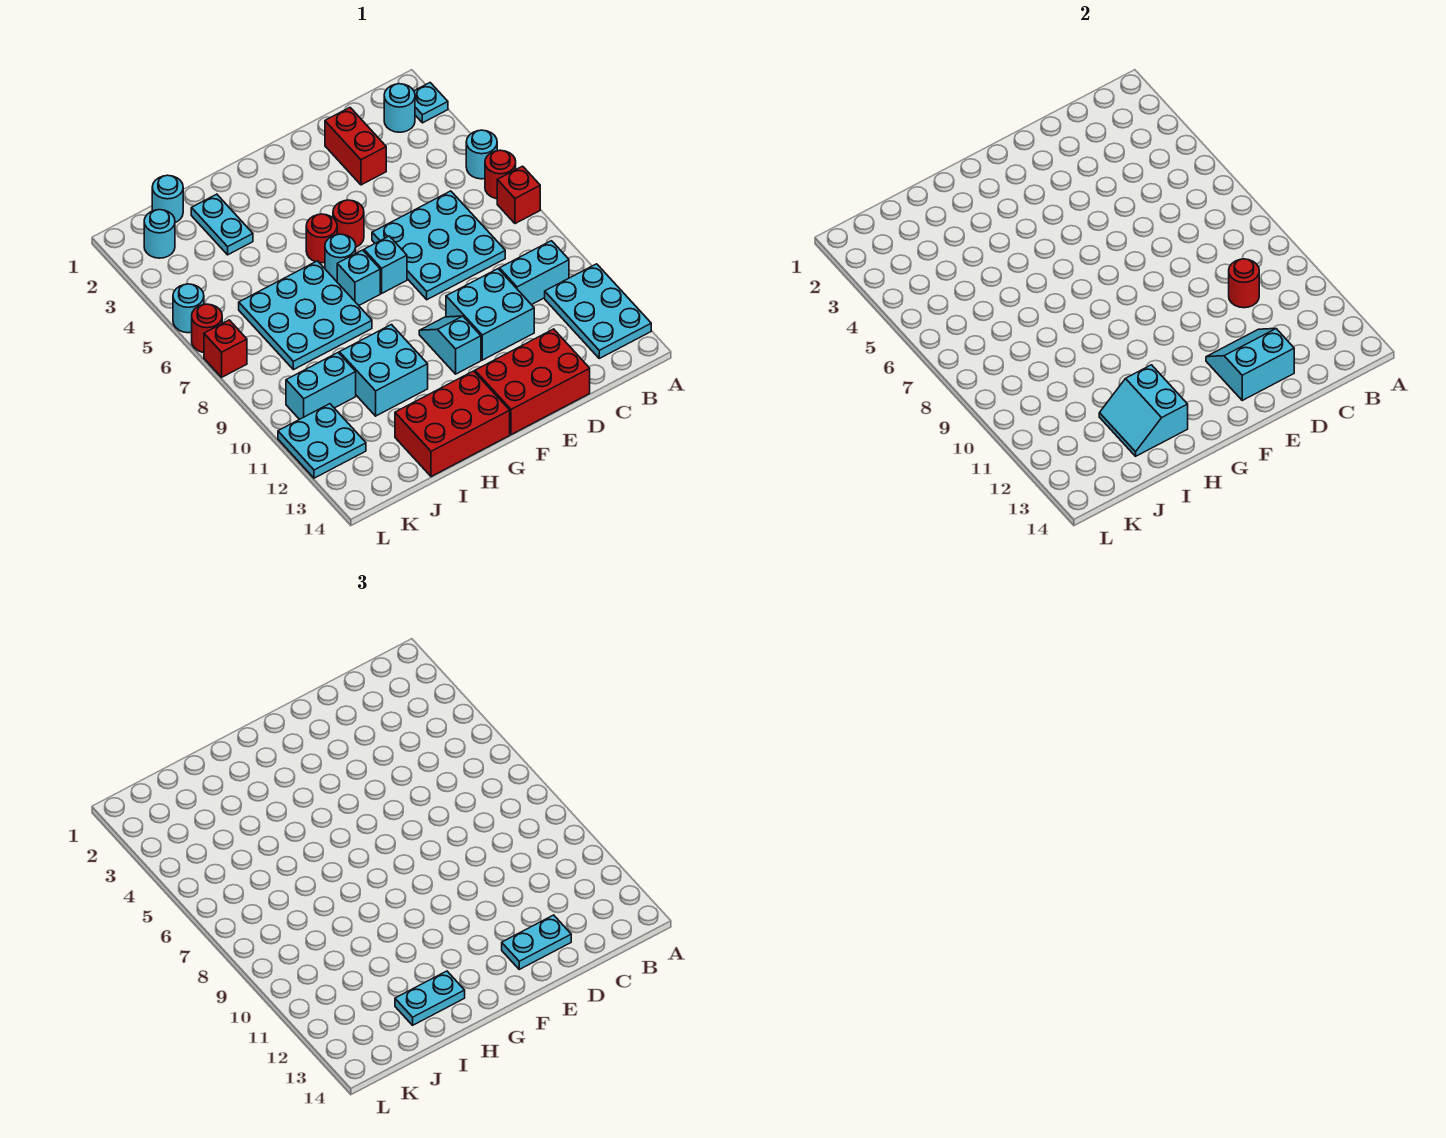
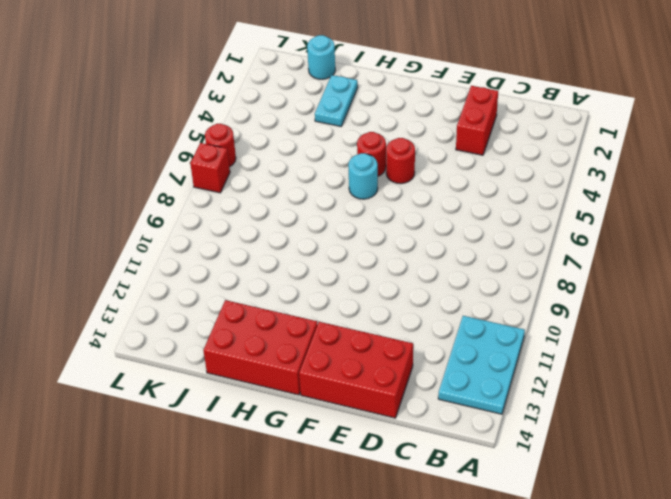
none -> cyan plate A2 level 1
none -> cyan round brick A5 level 1
none -> red round brick A6 level 1
none -> red brick A7 level 1

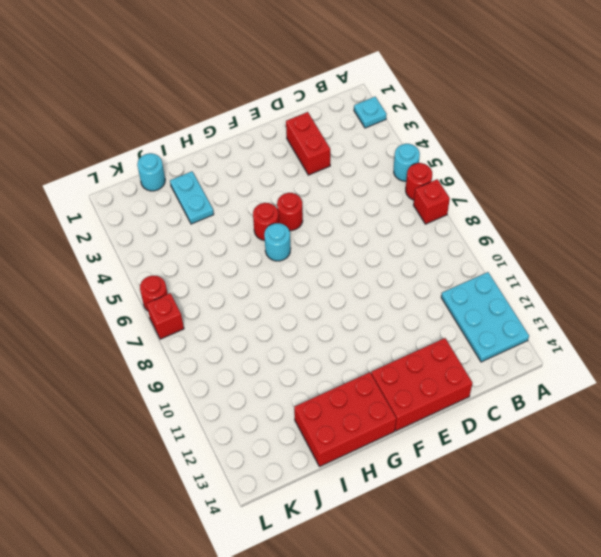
none -> cyan round brick B2 level 1
none -> cyan brick B10:C10 level 1
none -> cyan plate C6:E8 level 1
none -> cyan brick D10:E11 level 1

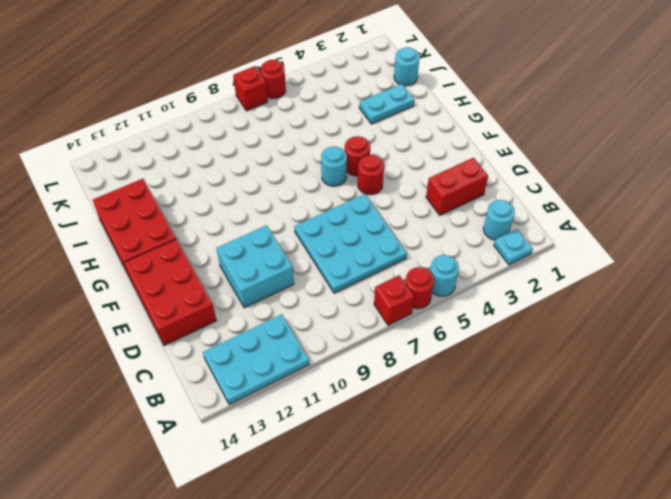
none -> cyan brick B10:C10 level 1
none -> cyan brick F7 level 1
none -> cyan slope F10:F11 level 1 top 11
none -> cyan brick G7 level 1

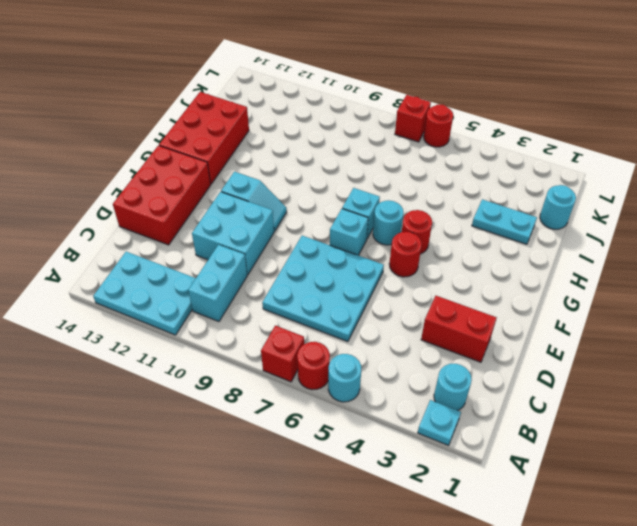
none -> cyan plate H6:J8 level 1
none -> cyan brick H10:I11 level 1
none -> cyan brick J10:K10 level 1
none -> cyan round brick K2 level 1

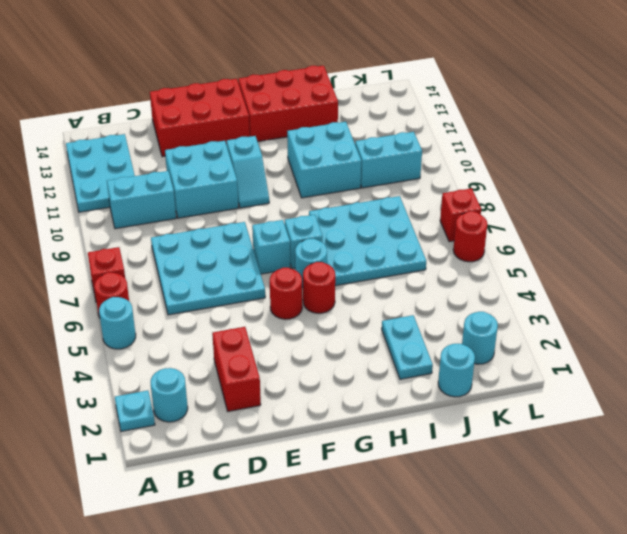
none -> cyan plate K11:L12 level 1
none -> cyan round brick L5 level 1
none -> red round brick C10 level 2
none -> cyan slope D12:E13 level 2 top 13

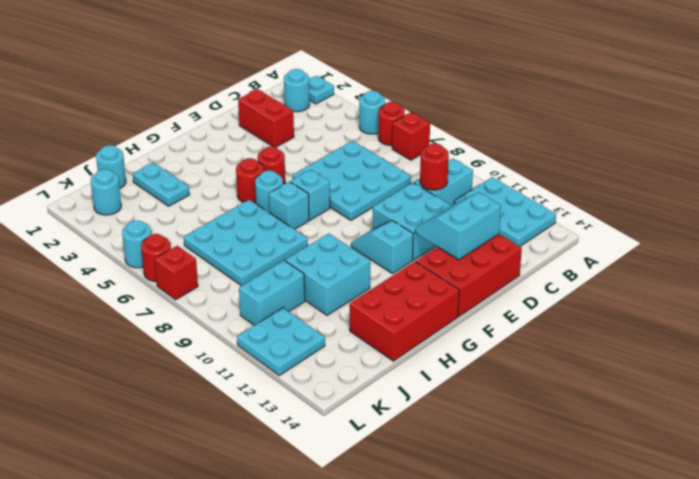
none -> cyan slope H12:I13 level 2 top H
none -> cyan plate D13:E13 level 3
none -> cyan plate H13:I13 level 3

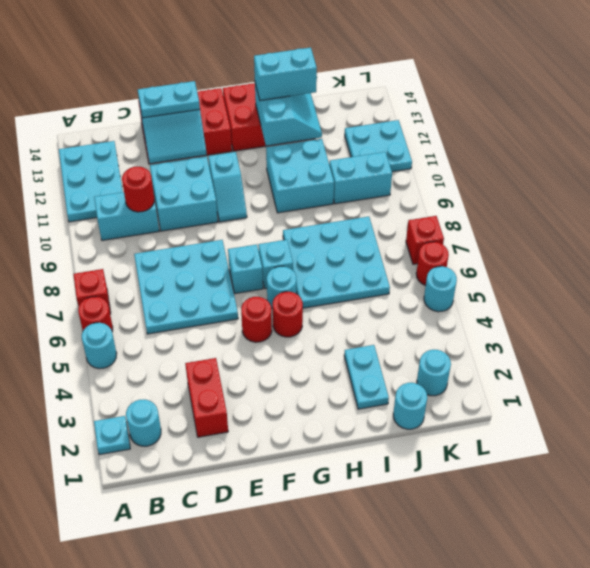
cyan brick H13:I13 level 3 -> cyan plate H13:I13 level 3

